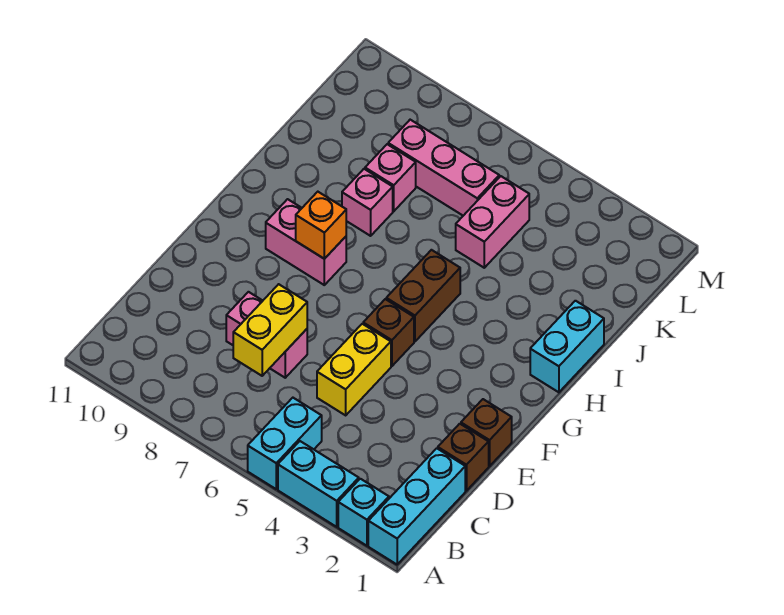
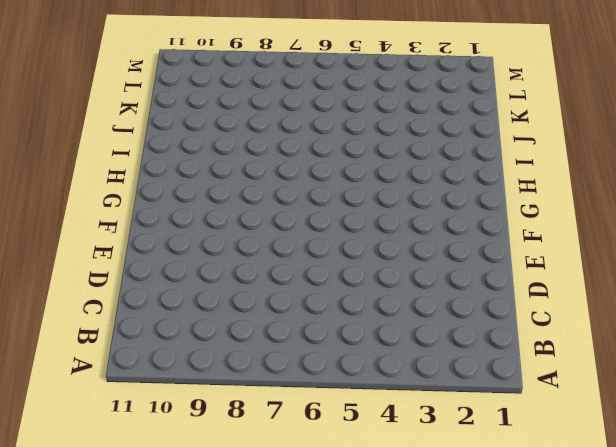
none -> cyan brick A1:C1 level 1
none -> cyan brick A2 level 1
none -> cyan brick A3:A4 level 1

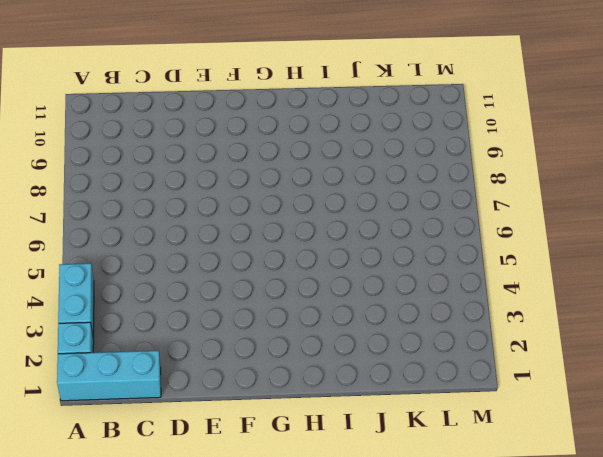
none -> cyan brick A5:B5 level 1
none -> brown brick D1 level 1
none -> yellow brick D5:E5 level 1

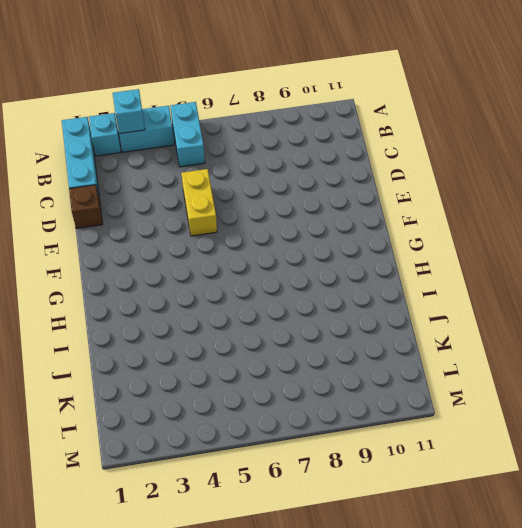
cyan brick A3 level 2 -> none
none -> pink brick D7:D8 level 1
none -> brown brick E1 level 1
none -> brown brick F5 level 1

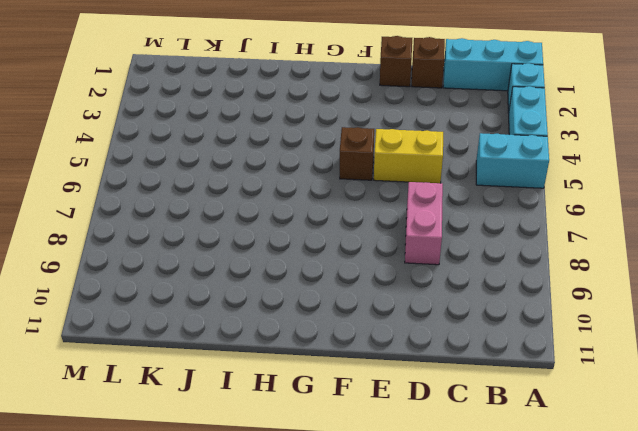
none -> brown brick G5:H5 level 1
none -> pink brick G8:G9 level 1
none -> cyan brick H1:I1 level 1

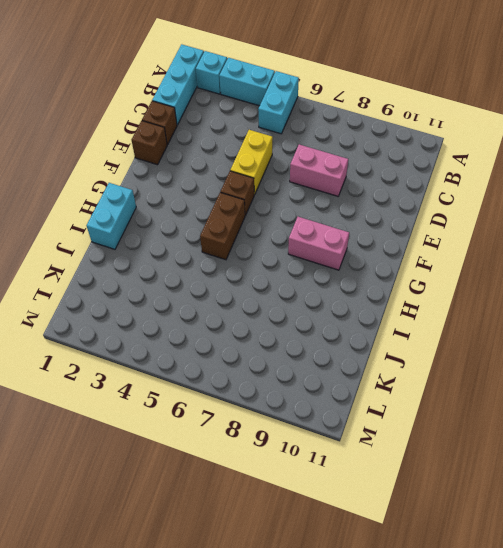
none -> pink brick I8 level 1
none -> pink brick J5:K5 level 1
none -> pink brick J8 level 1

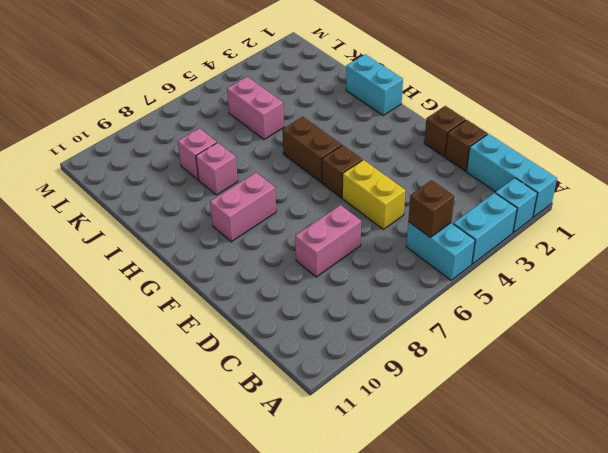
brown brick B5 level 2 -> none
none -> pink brick K6:K8 level 1
none -> yellow brick C7:D7 level 2
none -> orange brick G8 level 2

